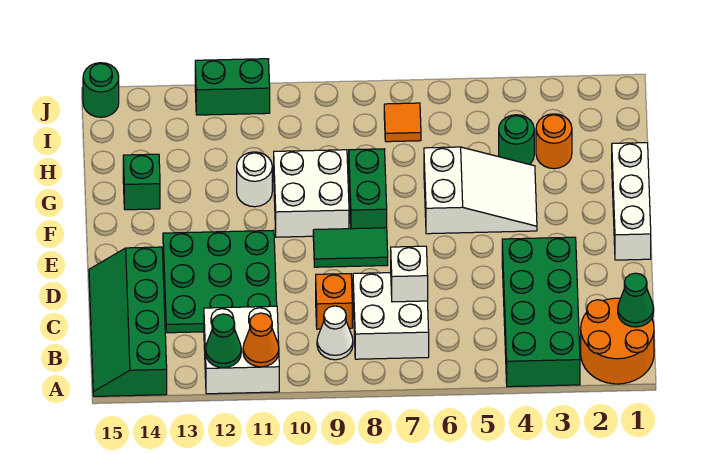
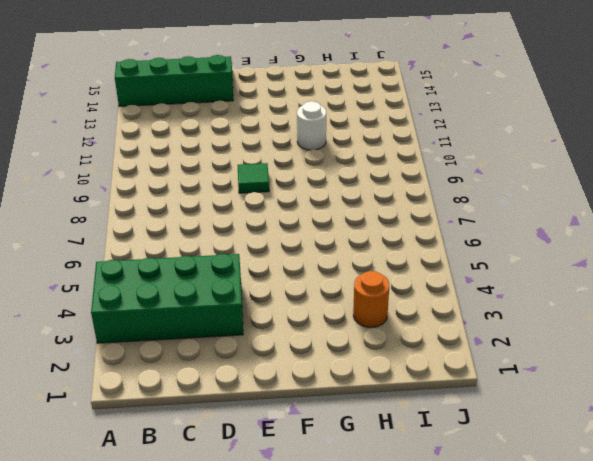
green tile E9 level 1 -> green tile E8:E9 level 1
none -> orange round brick A1:B2 level 1
none -> white brick A11:B12 level 1
none -> white brick B7:C8 level 1

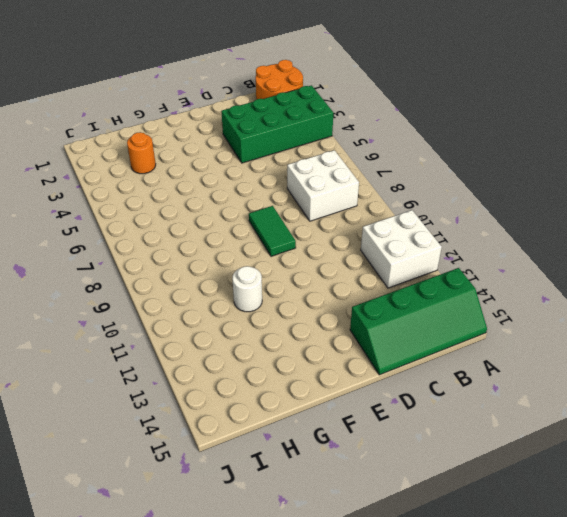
none -> white cone B9 level 1
none -> orange brick C9 level 1
none -> green plate C11:E13 level 1

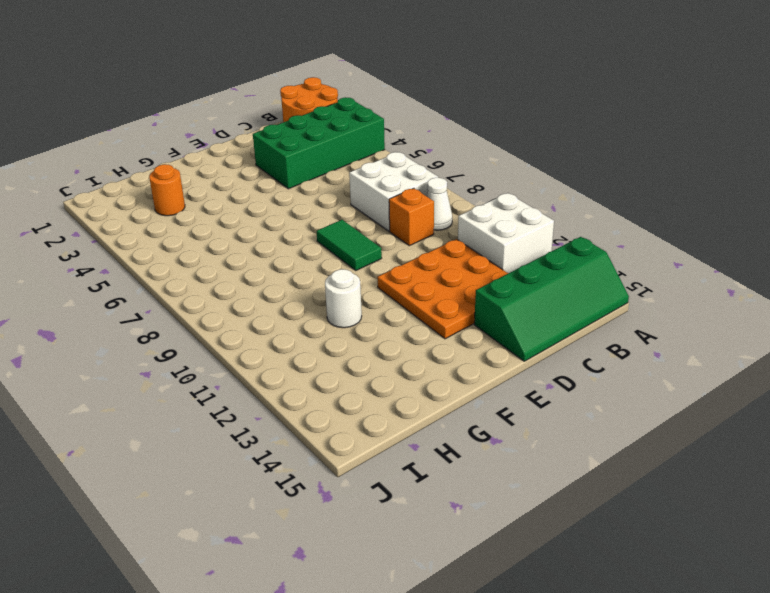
orange plate C11:E13 level 1 -> green plate C11:E13 level 1
none -> white brick E1:G1 level 1
none -> white slope F4:G6 level 1 top 6
none -> green brick F8:G8 level 1

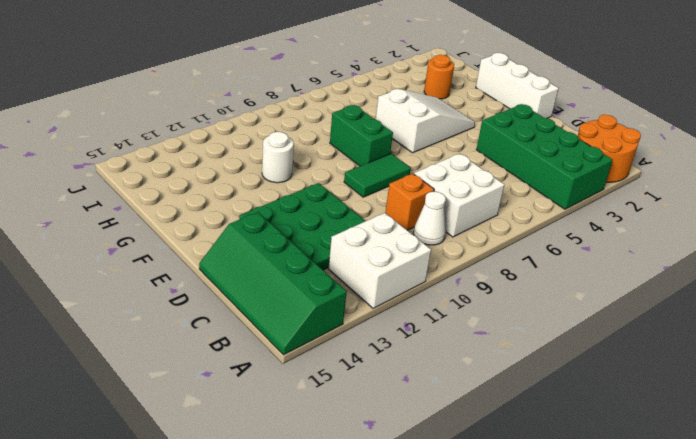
none -> white brick F9:G10 level 1
none -> green brick G14 level 1
none -> green round brick H4 level 1

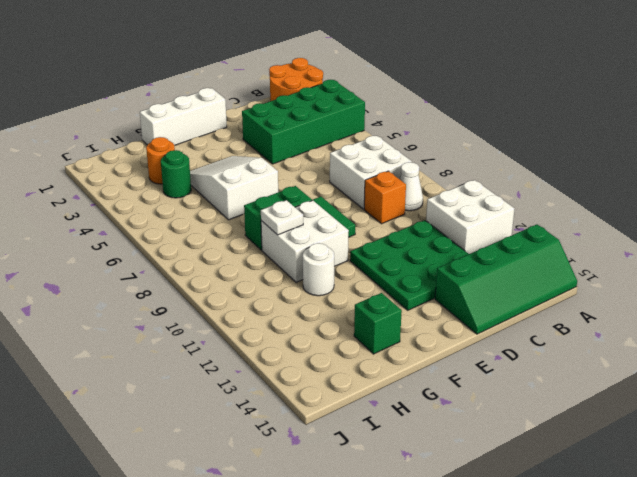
white plate G9 level 2 -> none
none -> orange tile I7 level 1
none -> green brick J11:J12 level 1
none -> green round brick J15 level 1

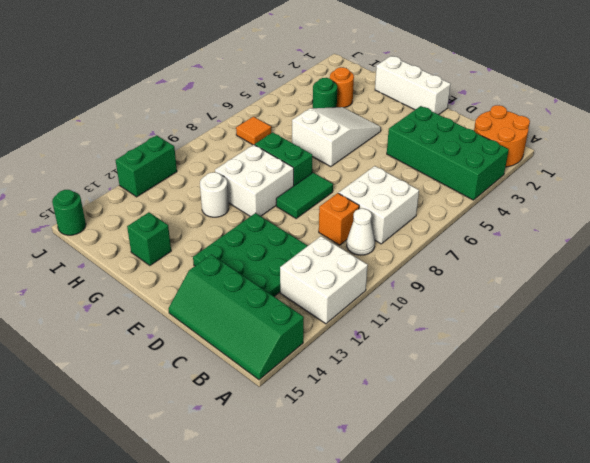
none -> orange cone A11 level 2
none -> green cone A12 level 2
none -> green cone B1 level 2

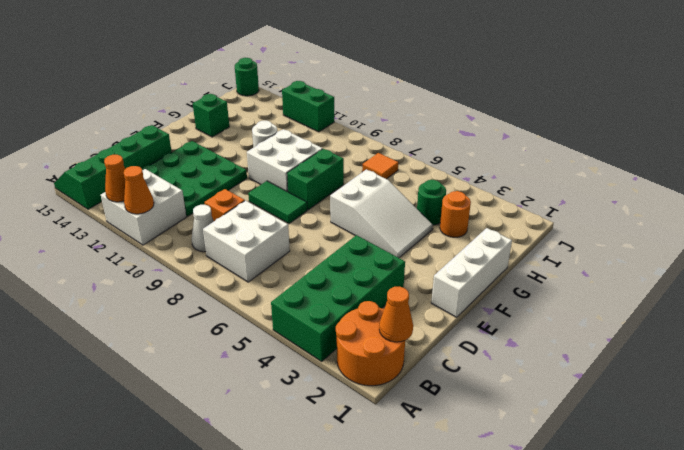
orange cone A12 level 2 -> green cone A12 level 2
orange cone B1 level 2 -> green cone B1 level 2
none -> white brick C7 level 2

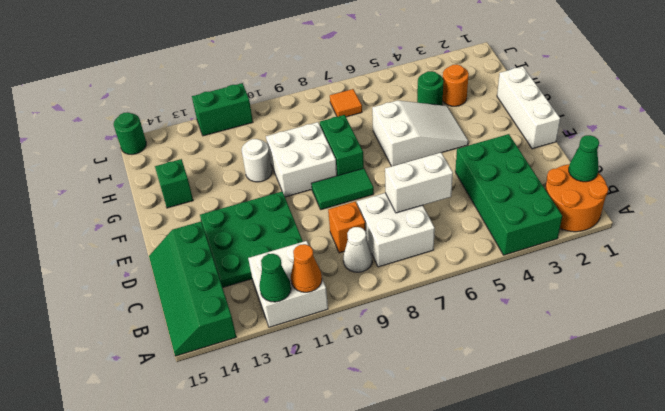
white brick C6:C7 level 2 -> white brick C7 level 2

